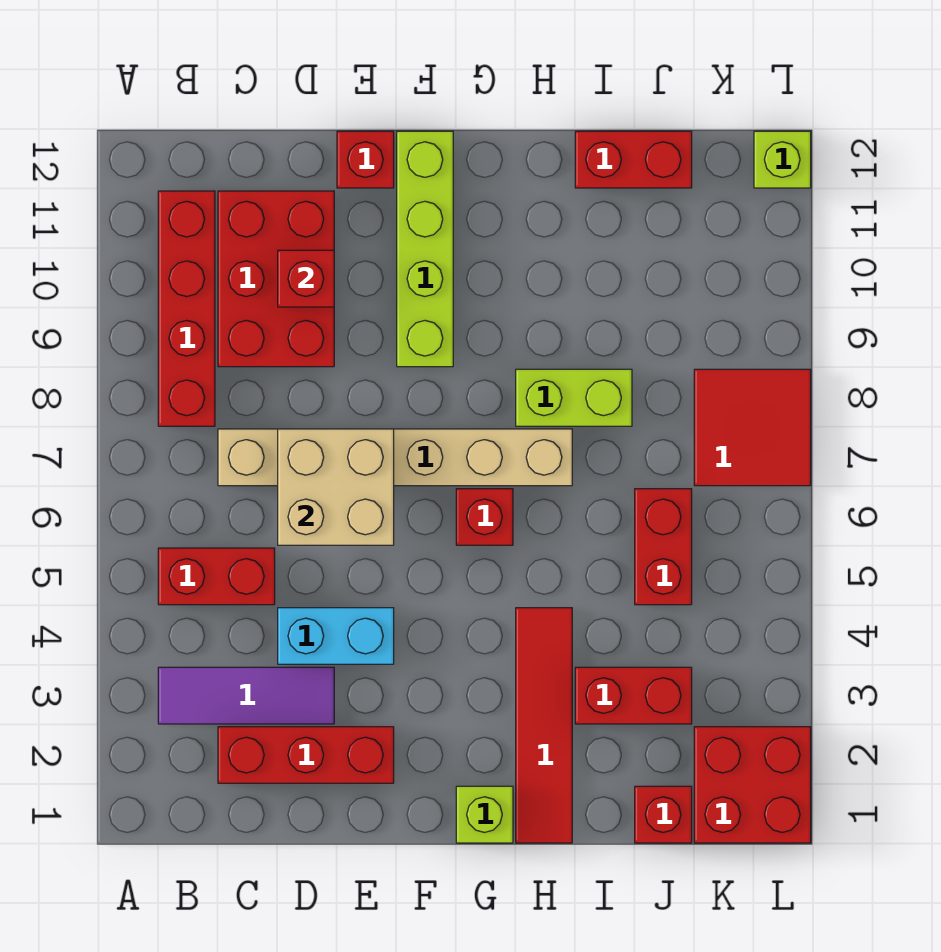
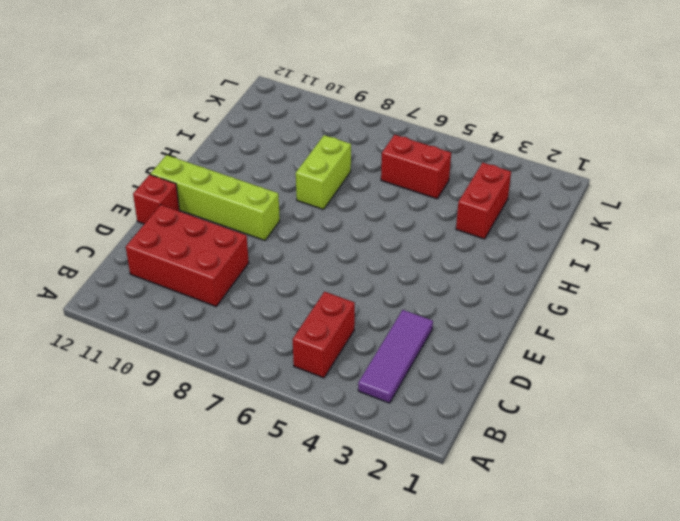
none -> red brick B8:B11 level 1
none -> red brick C2:E2 level 1
none -> tan brick C7:H7 level 1

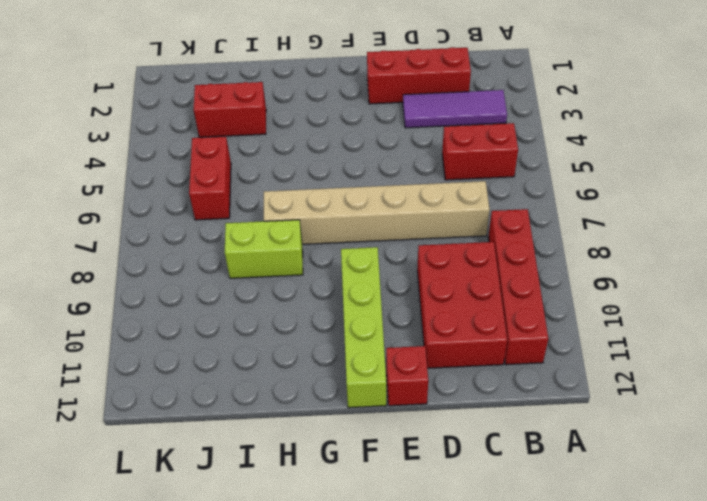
none -> cyan brick D4:E4 level 1
none -> lime brick G1 level 1
none -> red brick G6 level 1

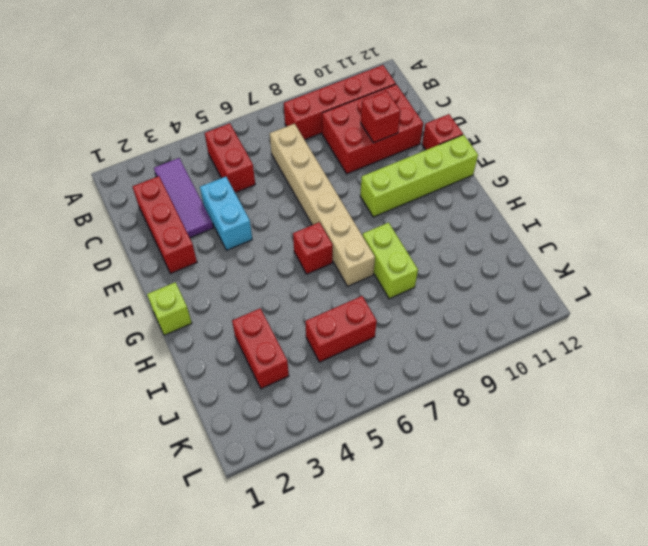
none -> red tile H1:H4 level 1
none -> red brick I12:J12 level 1
none -> red brick J1 level 1

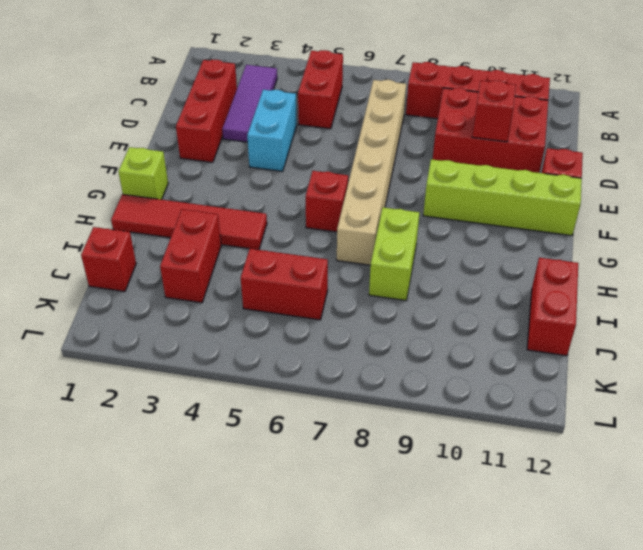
none -> red brick K1:L2 level 1
none -> red tile K7:L8 level 1
none -> lime brick L12 level 1

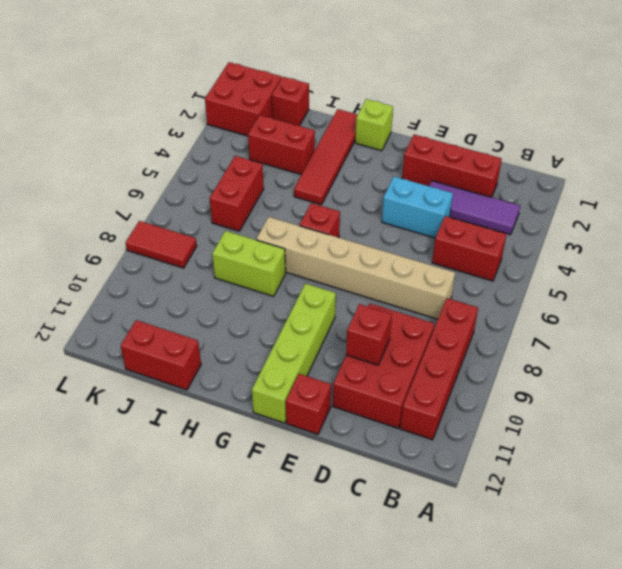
red tile K8:L8 level 1 -> red tile K7:L8 level 1
none -> lime brick L12 level 1
none -> tan brick D6:E7 level 2

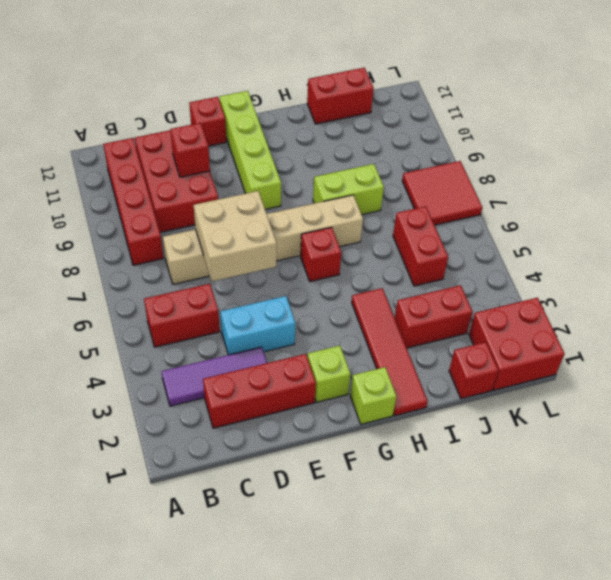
lime brick F2 level 1 -> lime brick L12 level 1

